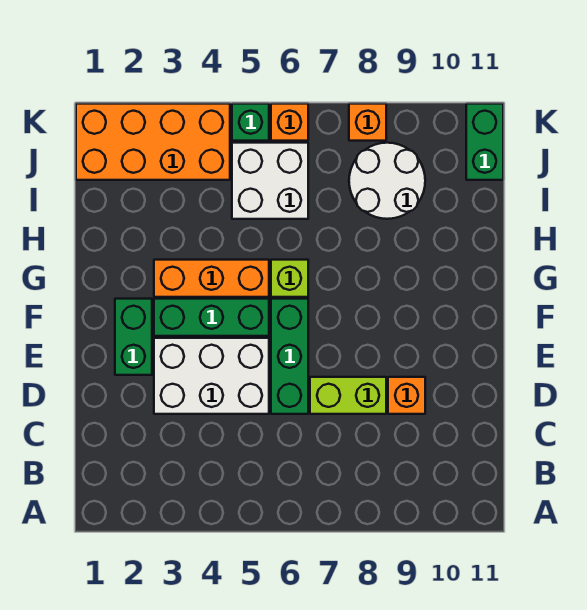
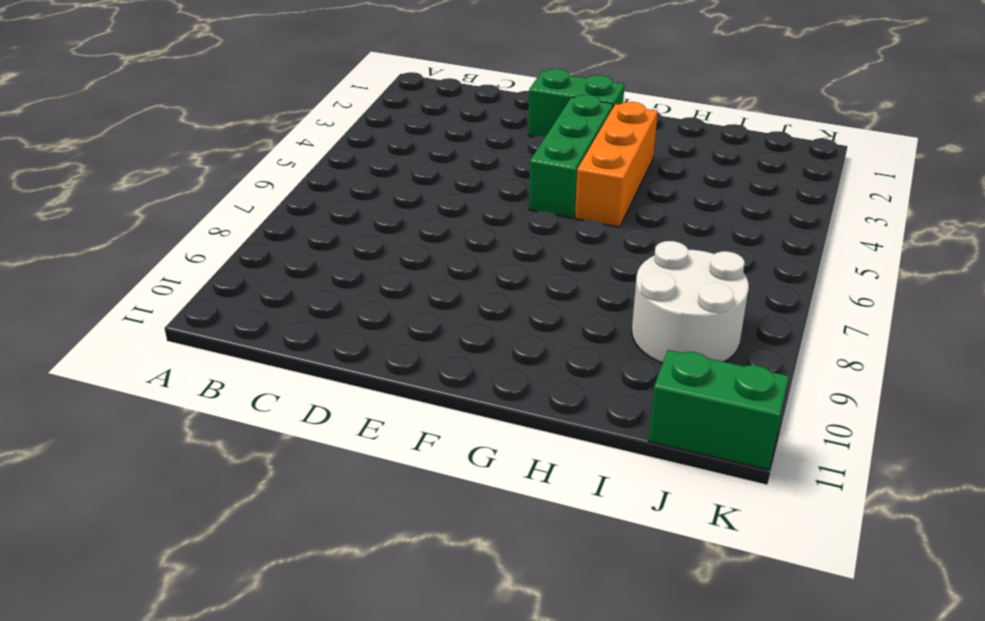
none -> white brick D3:E5 level 1
none -> green brick D6:F6 level 1
none -> lime brick D7:D8 level 1

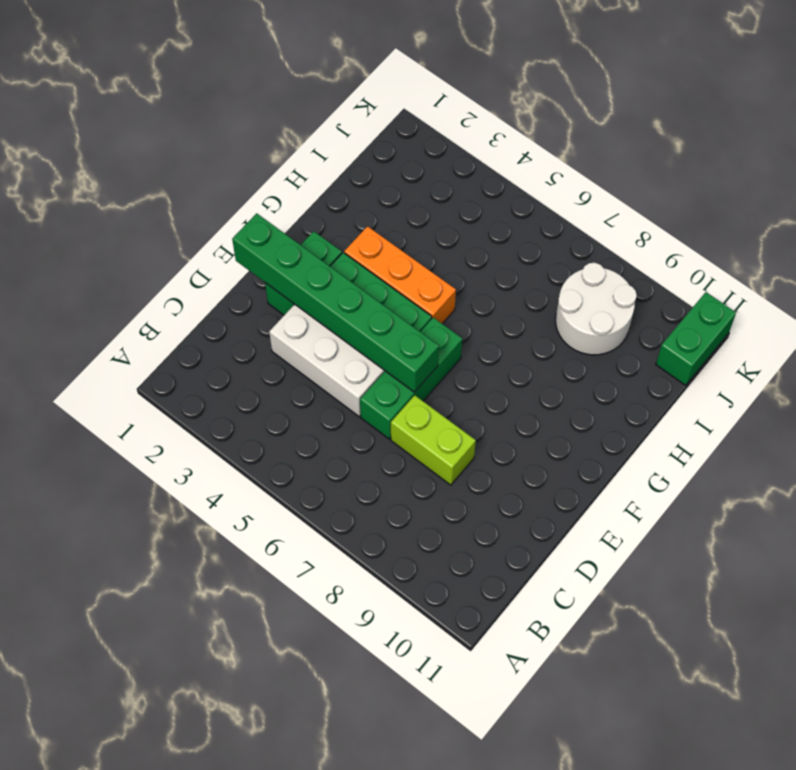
green brick E1:E6 level 2 -> none
none -> orange brick D9 level 1
none -> lime brick G6 level 1
none -> white brick I5:J6 level 1

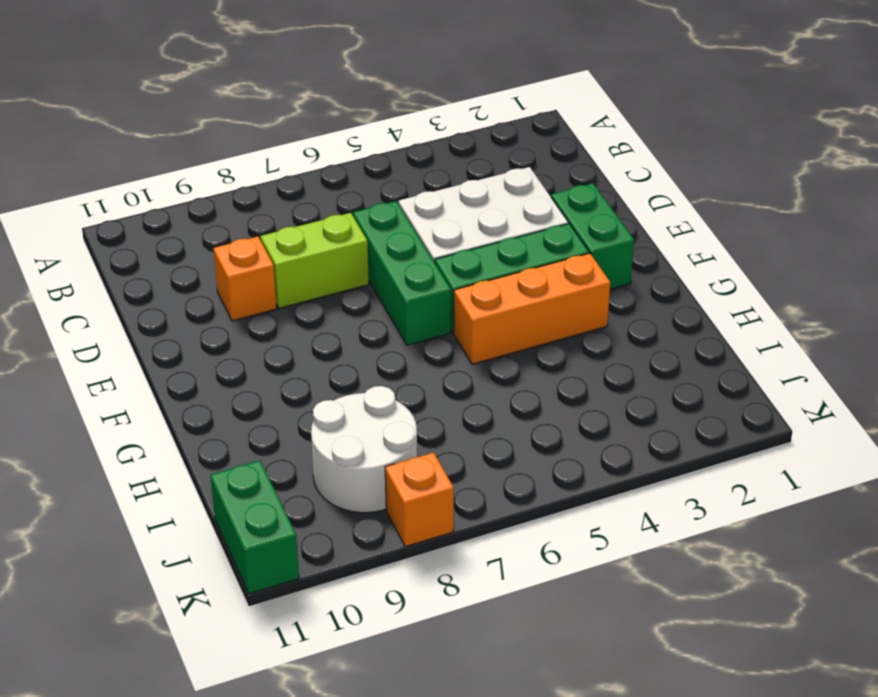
none -> lime brick G6 level 1
none -> white brick I5:J6 level 1
none -> orange brick J1:K4 level 1

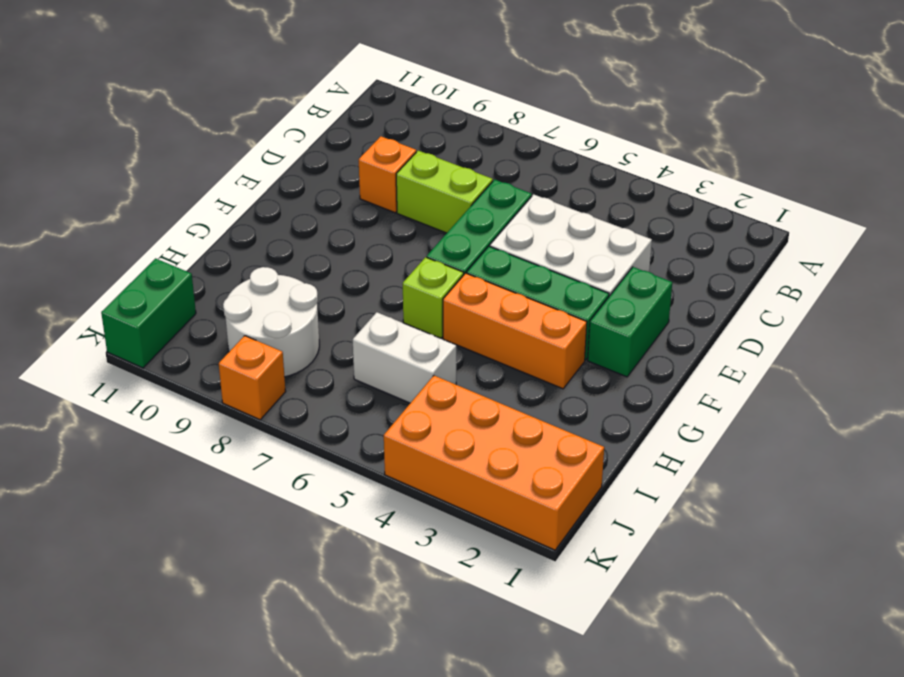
white brick I5:I6 level 1 -> white brick I5:J6 level 1
none -> green brick K5 level 1
none -> orange brick K6 level 1

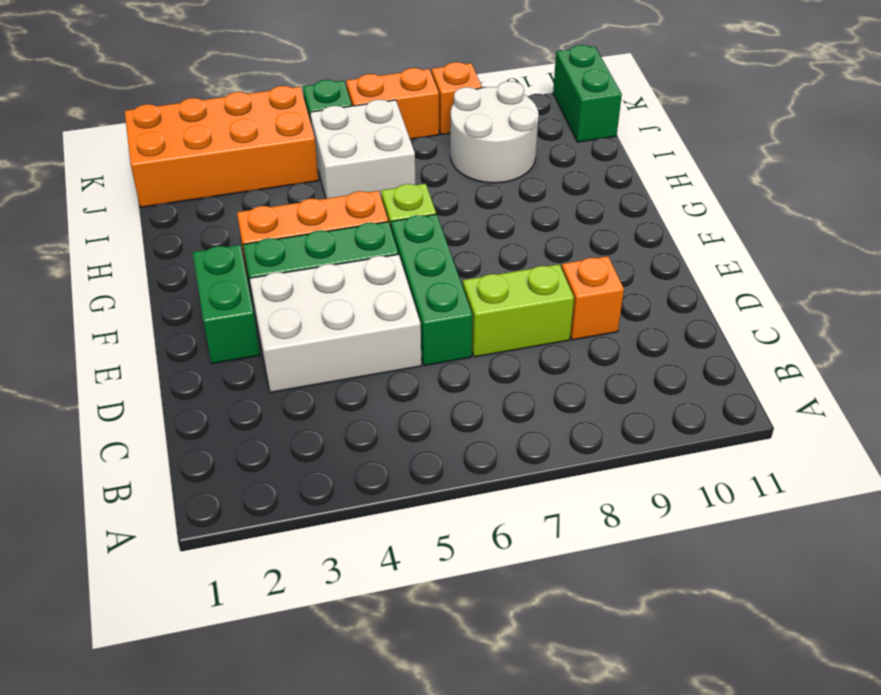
orange brick K6:K7 level 1 -> orange brick K6 level 1

